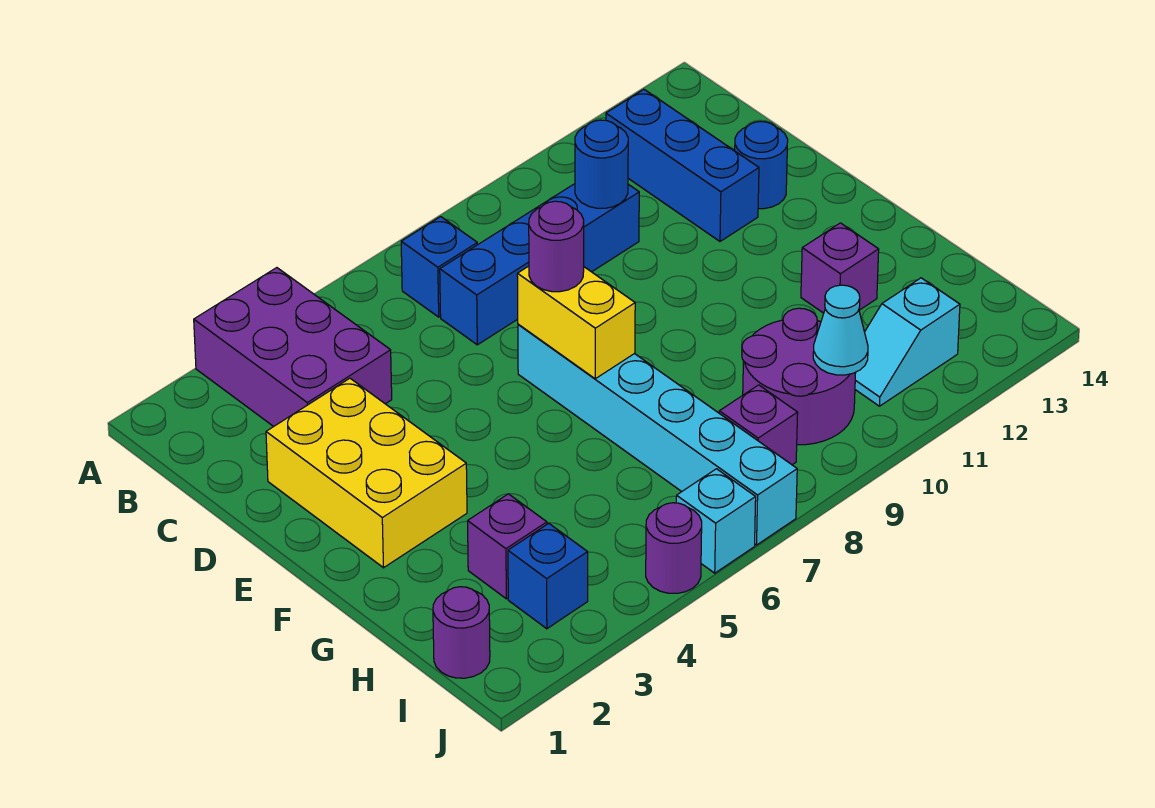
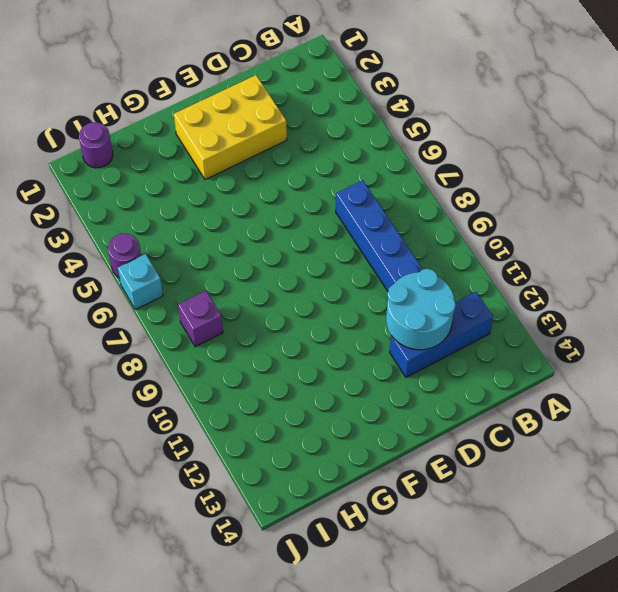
cyan round brick C11:D12 level 2 -> none
none -> purple brick A3:C4 level 1
none -> blue brick B7 level 1
none -> blue round brick D13 level 1

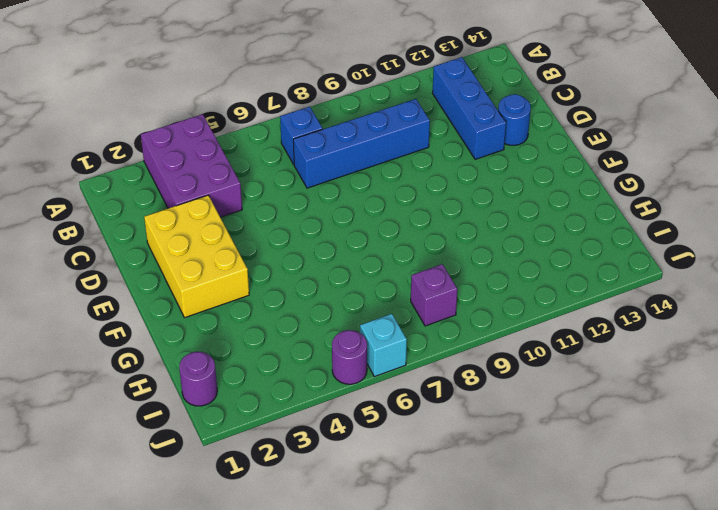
none -> cyan brick E7:J7 level 1
none -> purple brick G12 level 1
none -> purple brick H3 level 1

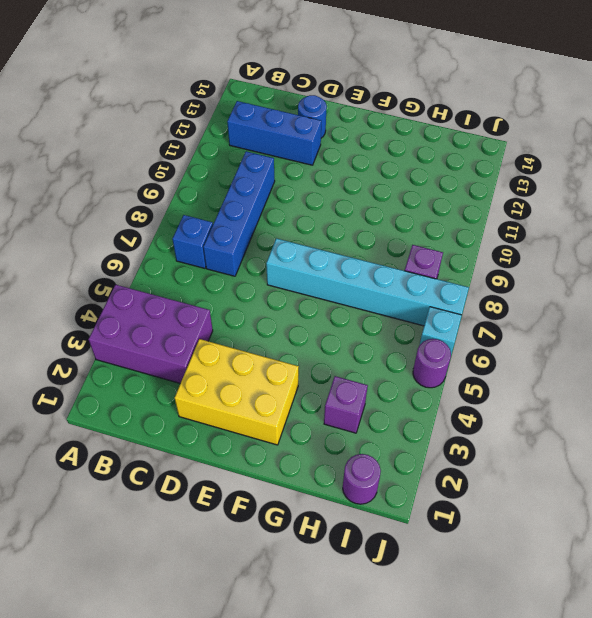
none -> purple brick G12 level 1
none -> purple round brick H9:I10 level 1
none -> blue brick I3 level 1

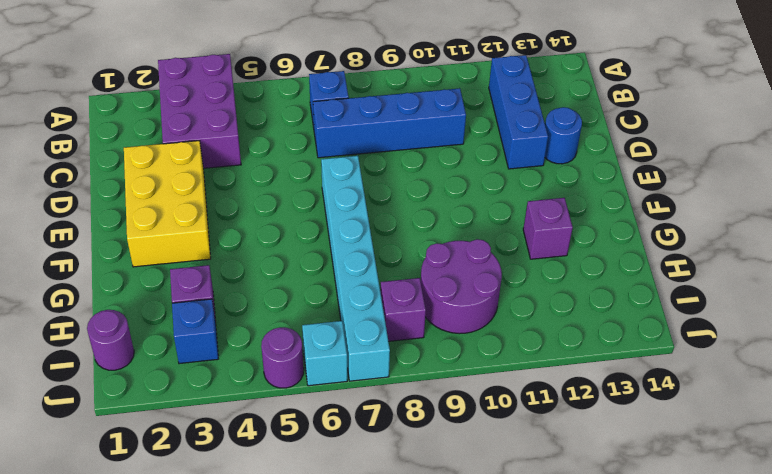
none -> cyan slope I11:I12 level 1 top 12
none -> blue round brick C10 level 2
none -> yellow brick E7:F7 level 2

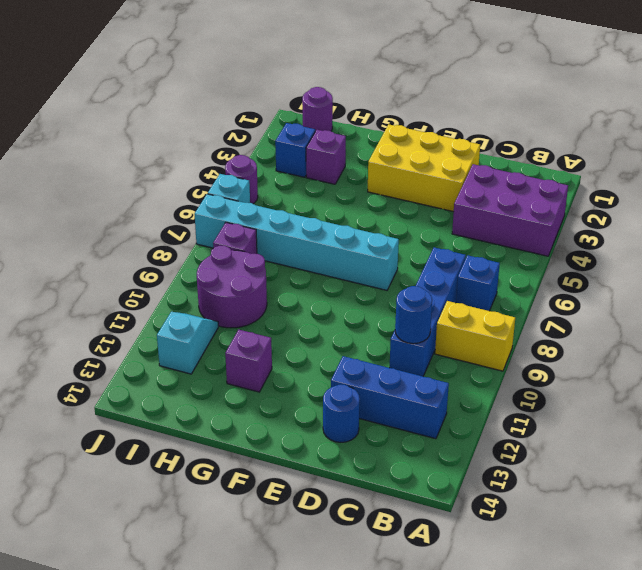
yellow brick A9:B9 level 1 -> yellow brick E7:F7 level 2
none -> cyan cone I10 level 2
none -> purple round brick E7 level 3

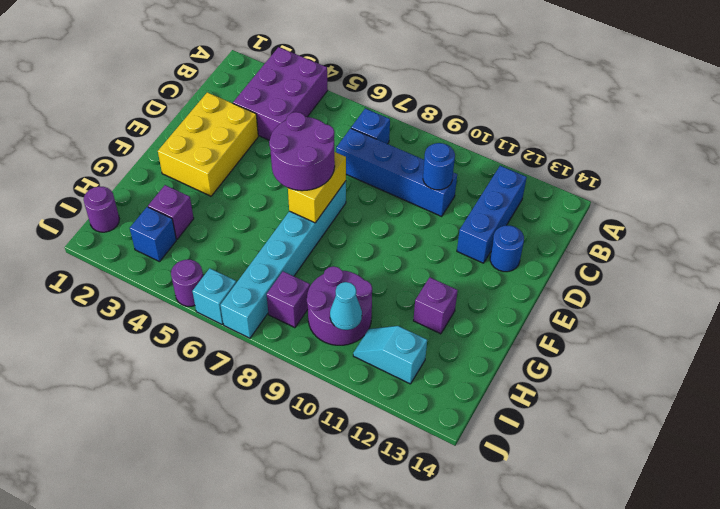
purple round brick E6:F7 level 3 -> purple round brick E7 level 3

